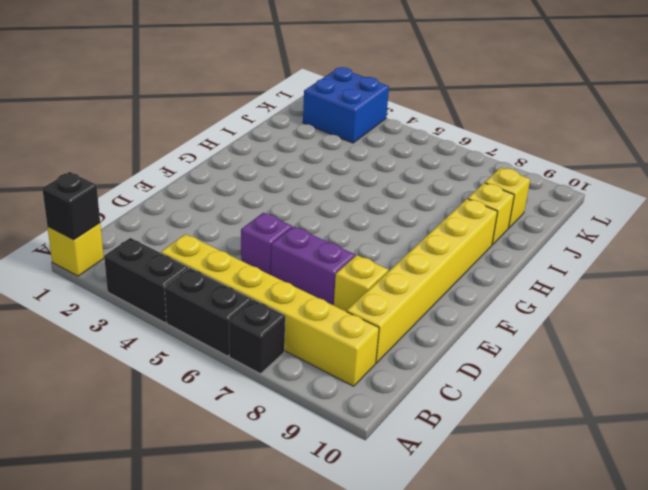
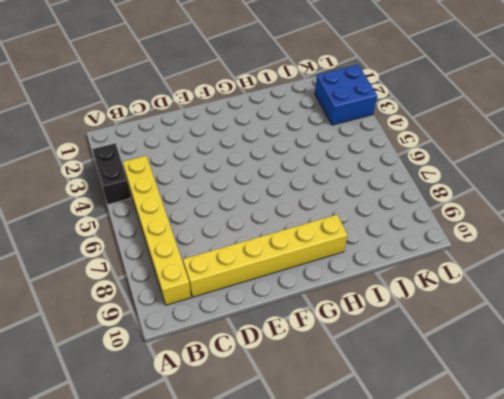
none -> yellow brick A1 level 1
none -> black brick A5:A6 level 1
none -> black brick A7 level 1

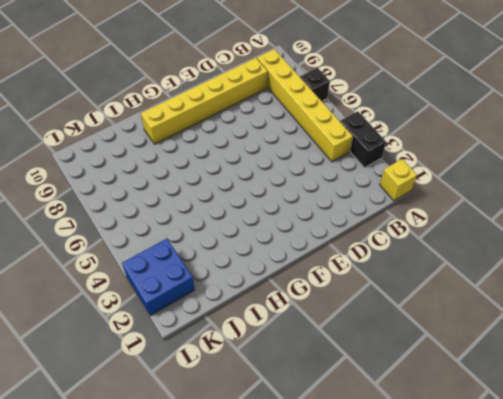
none -> black brick A5:A6 level 1
none -> purple brick D5 level 1
none -> purple brick D6:D7 level 1

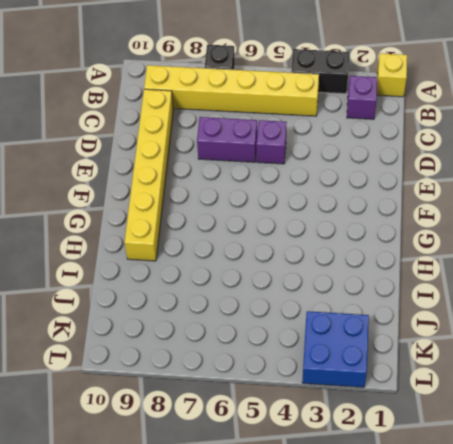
purple brick B2 level 1 -> none
none -> black brick A5:A6 level 1
none -> yellow brick D8 level 1
none -> yellow brick I9 level 1

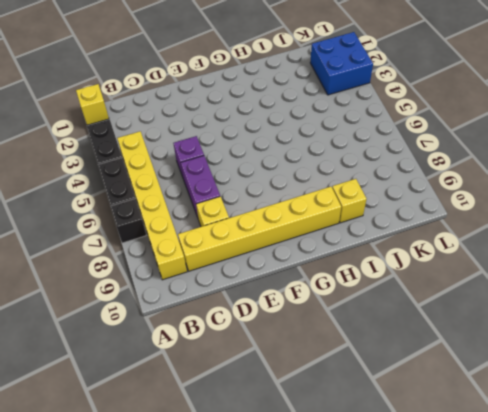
none -> yellow brick J9 level 1
none -> black brick A1 level 2

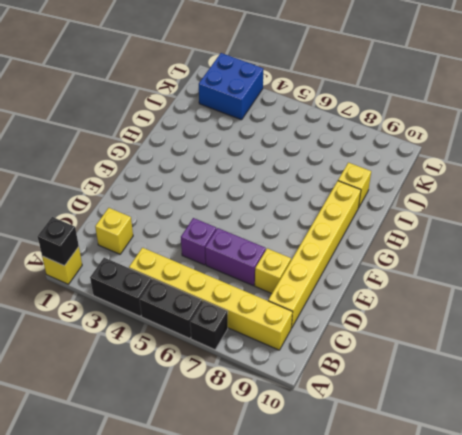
yellow brick C2 level 1 -> yellow brick J9 level 1

